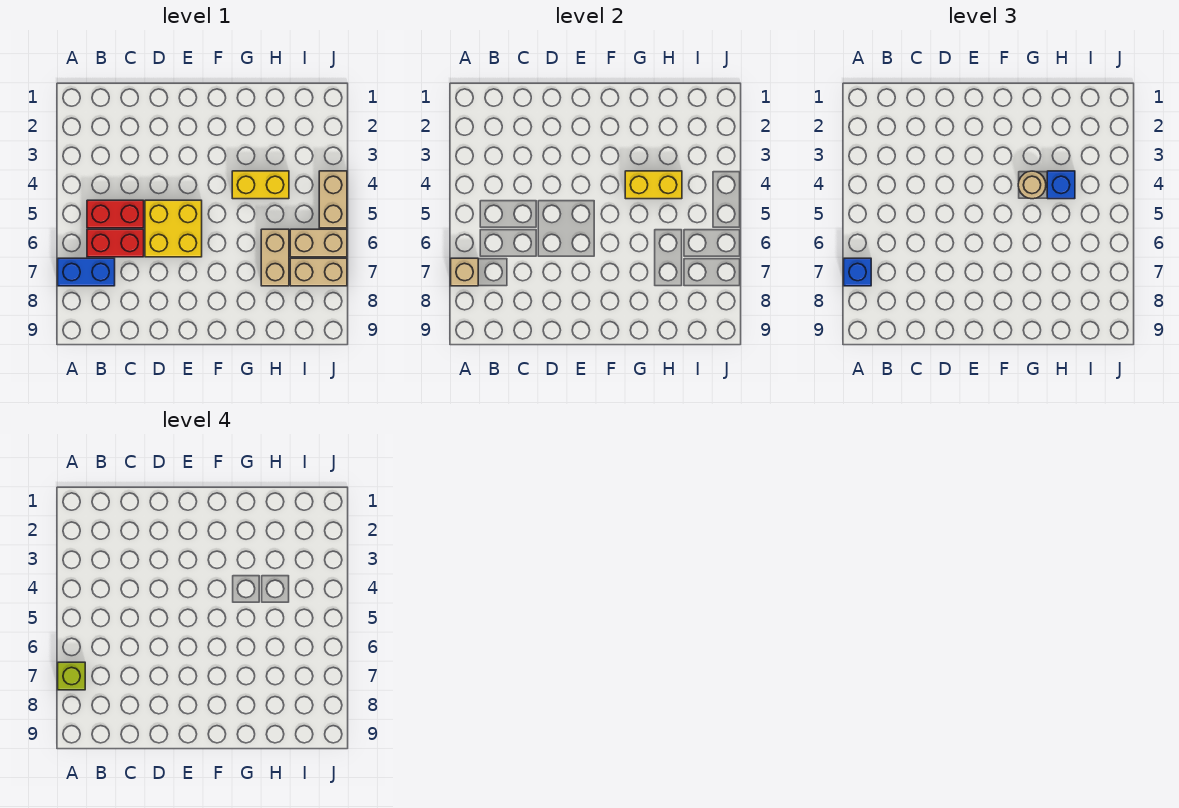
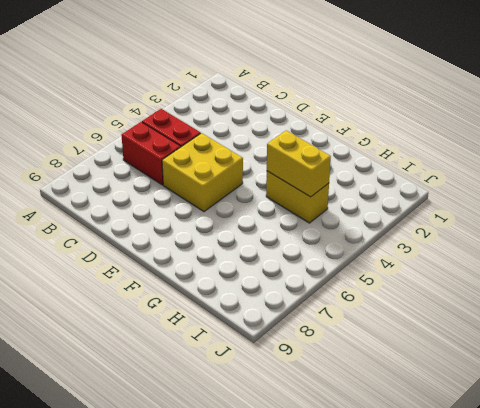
none -> blue brick A7:B7 level 1
none -> tan brick H6:H7 level 1
none -> tan brick I6:J6 level 1

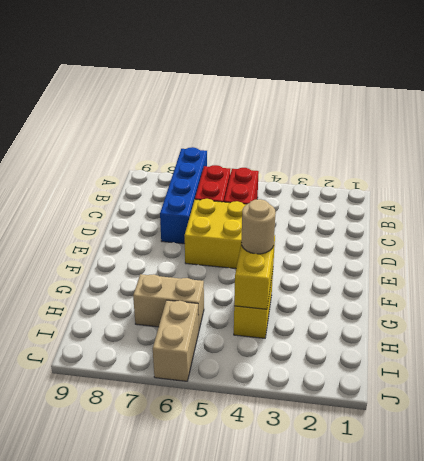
blue brick A7:D7 level 1 -> blue brick A7:B7 level 1
none -> tan brick I7:J7 level 1
none -> tan brick J4:J5 level 1
none -> tan brick A7 level 2

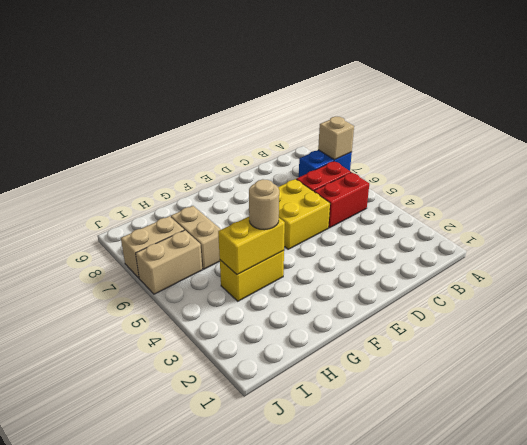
none -> tan brick J4:J5 level 1
none -> blue brick A7 level 3
none -> blue brick H4 level 3

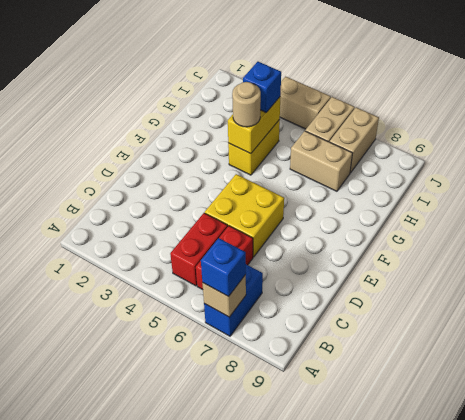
none -> lime brick A7 level 4

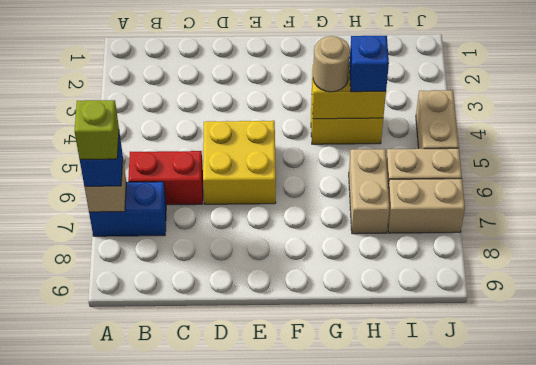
none -> red brick B5:C5 level 1

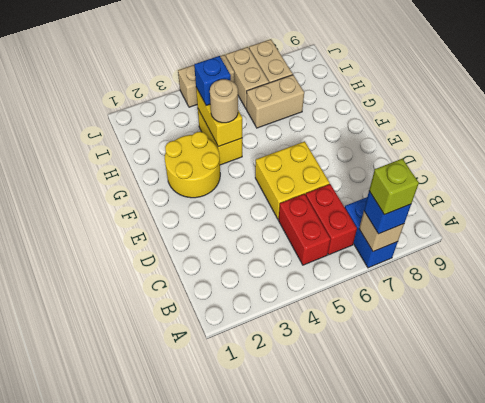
yellow round brick F2:G3 level 1 -> none

